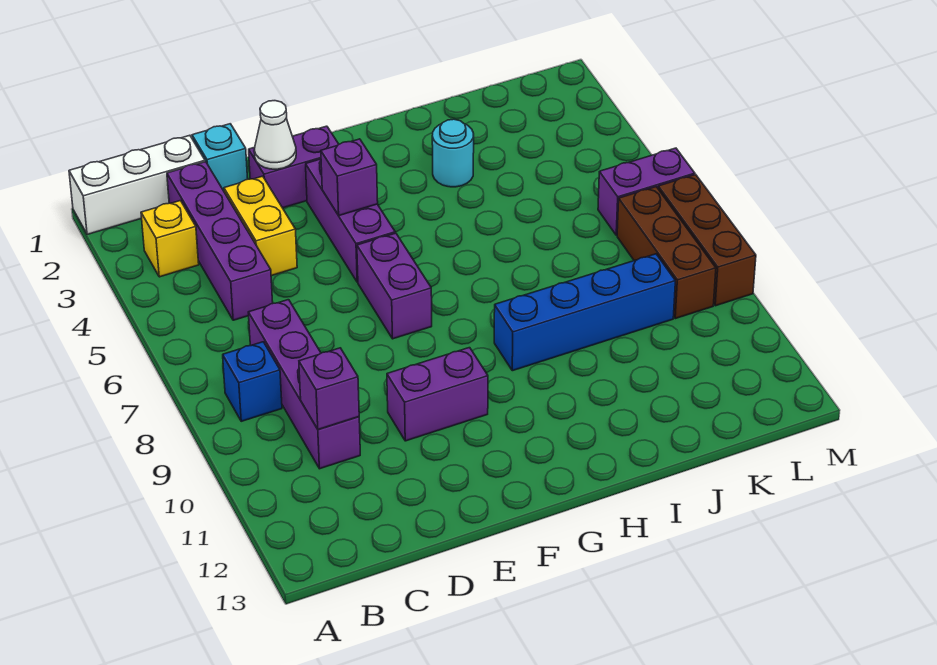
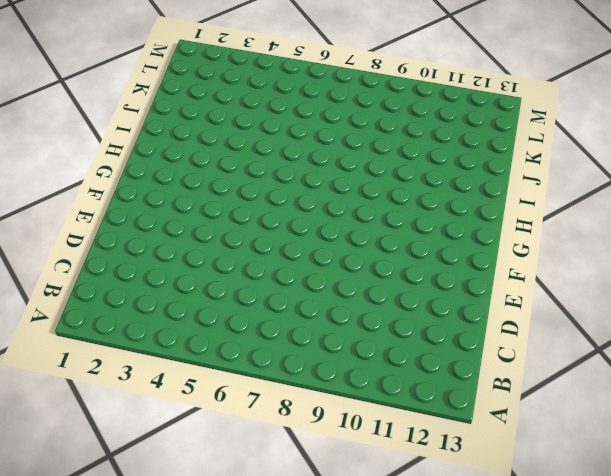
none -> white brick A1:C1 level 1
none -> yellow brick B3 level 1
none -> blue brick B8 level 1

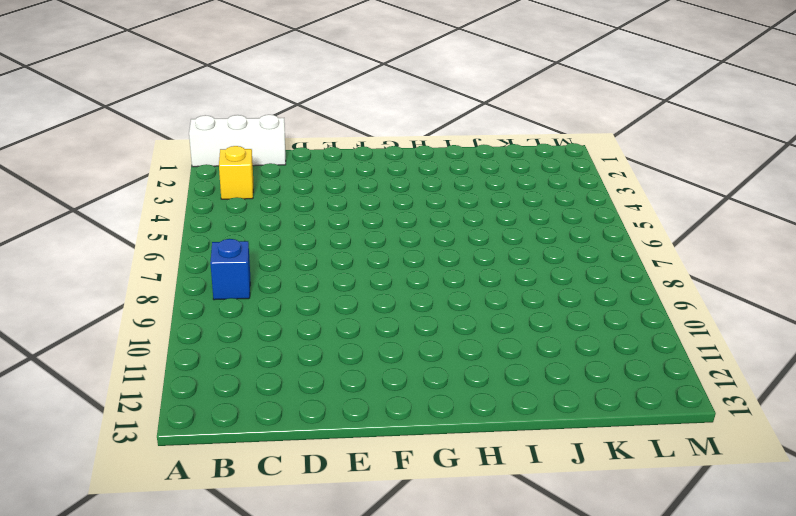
none -> purple brick C2:C5 level 1
none -> purple brick C7:C10 level 1
none -> cyan brick D1 level 1

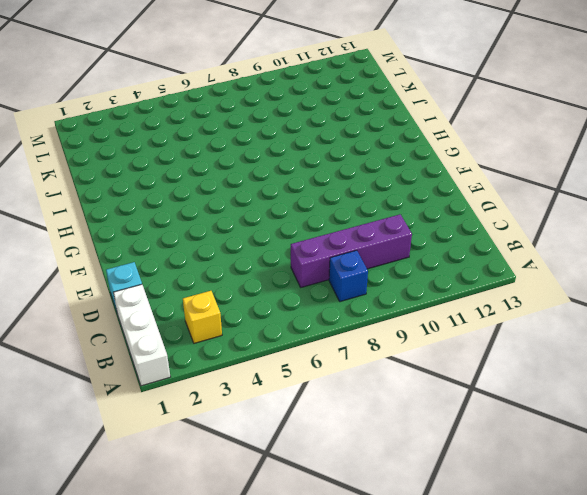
none -> purple brick C2:C5 level 1
none -> yellow brick D3:D4 level 1
none -> purple brick E2:F2 level 1

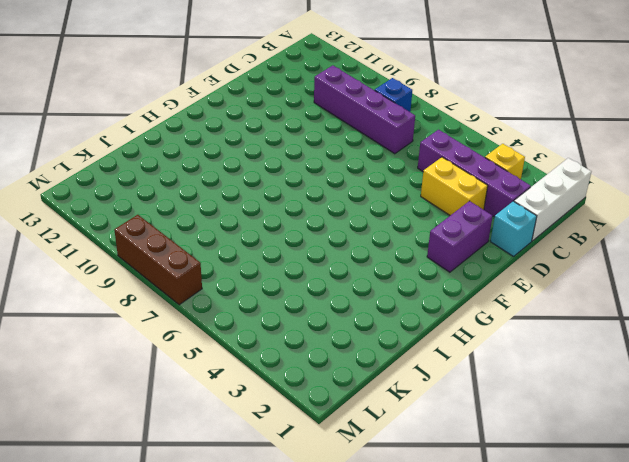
none -> purple brick E10:F10 level 1
none -> purple brick F3:F5 level 1
none -> purple brick F6:F7 level 1

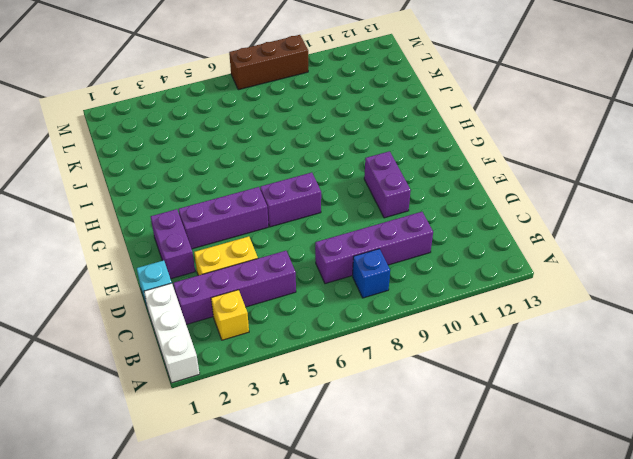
none -> blue brick H9:K9 level 1
none -> cyan round brick I3 level 1
none -> purple brick L6:M6 level 1

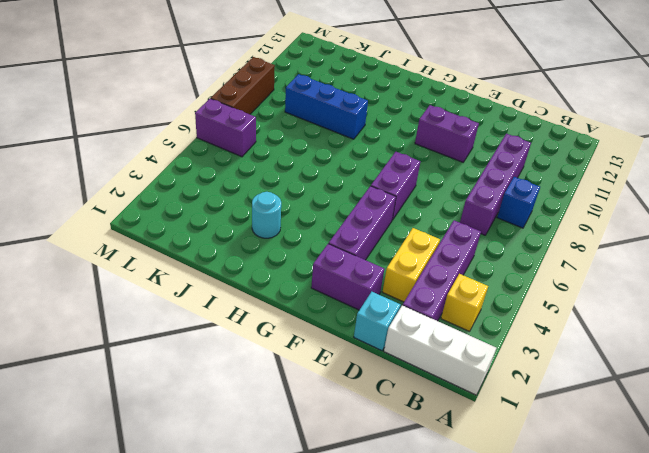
blue brick I9:K9 level 1 -> blue brick H9:K9 level 1
none -> brown brick L7:L9 level 1
none -> purple brick C10 level 2
none -> white cone E2 level 2

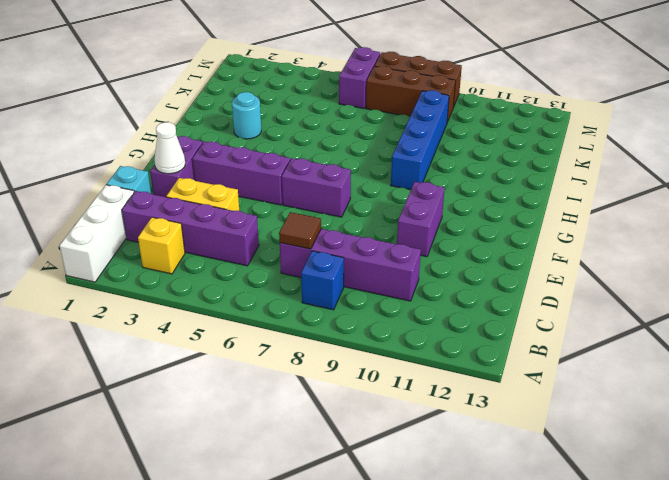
brown tile C7 level 2 -> none
none -> purple brick C10 level 2
none -> purple brick F4 level 2

